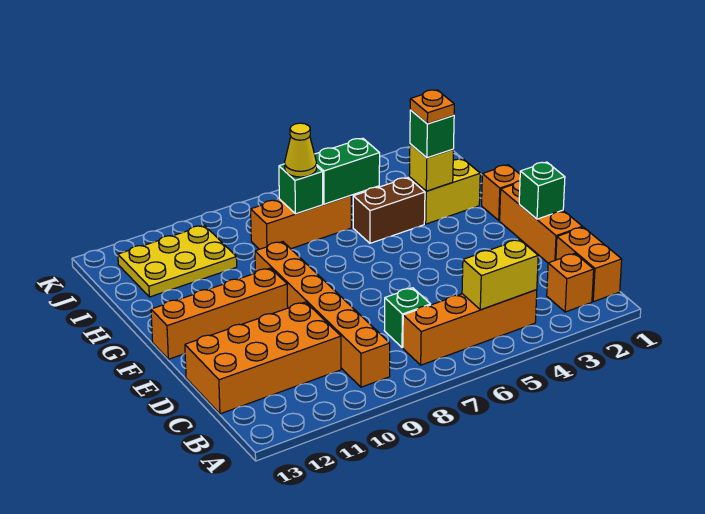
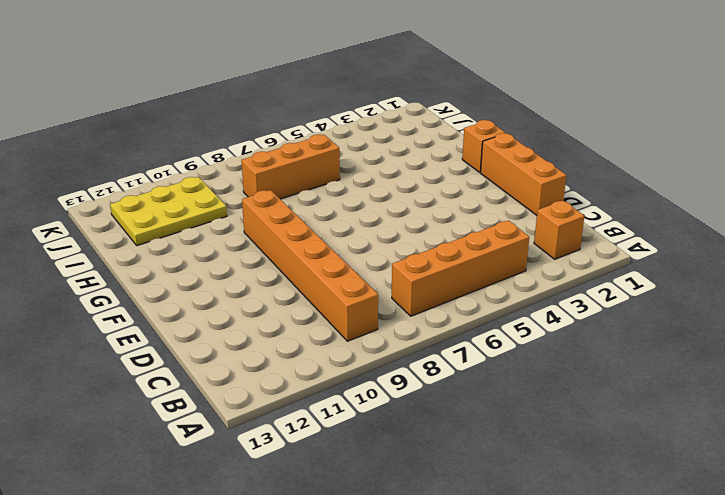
none -> orange brick B1:C1 level 1
none -> green brick C7 level 1
none -> orange brick C10:D13 level 1

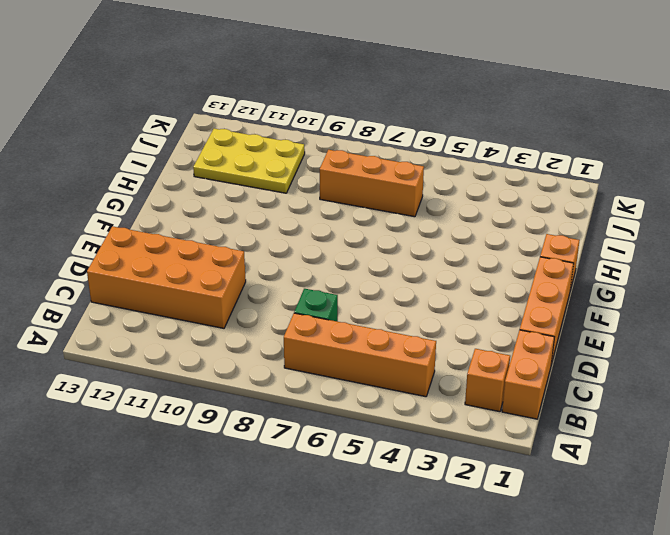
none -> orange brick B9:G9 level 1
none -> orange brick F10:F13 level 1
none -> yellow brick H2:H3 level 1

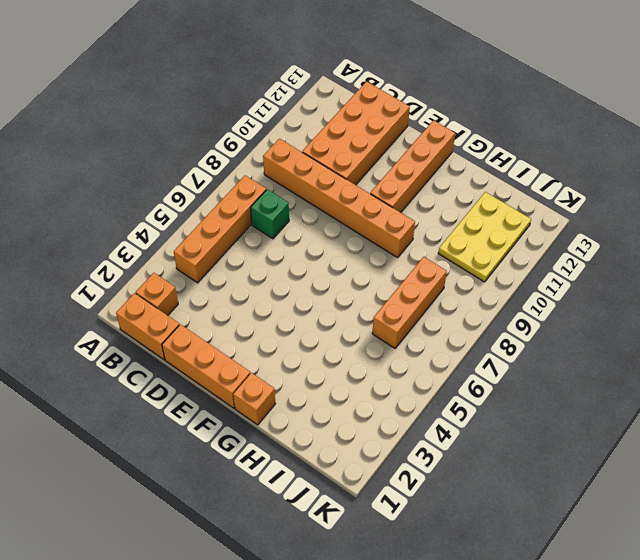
none -> yellow brick H2:H3 level 1
none -> brown brick H4:H5 level 1
none -> yellow brick B4:B5 level 2

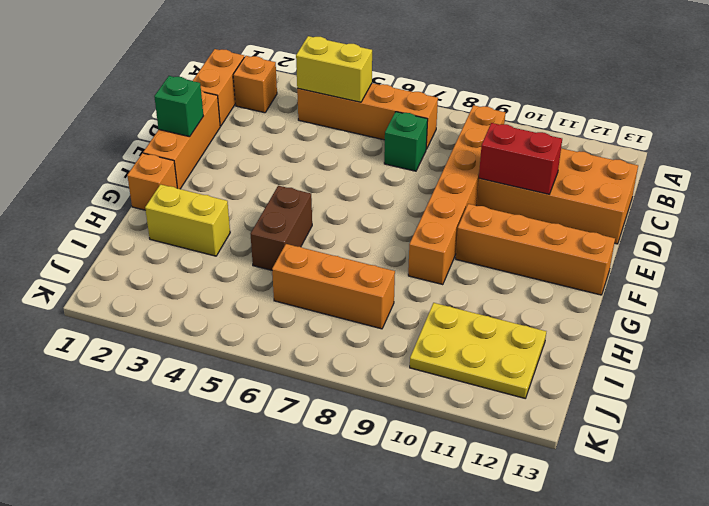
red brick D10:D11 level 2 -> none
brown brick G5:H5 level 1 -> brown brick H4:H5 level 1
none -> yellow brick H3 level 2
none -> green brick I5:I6 level 2
none -> green brick I7 level 2

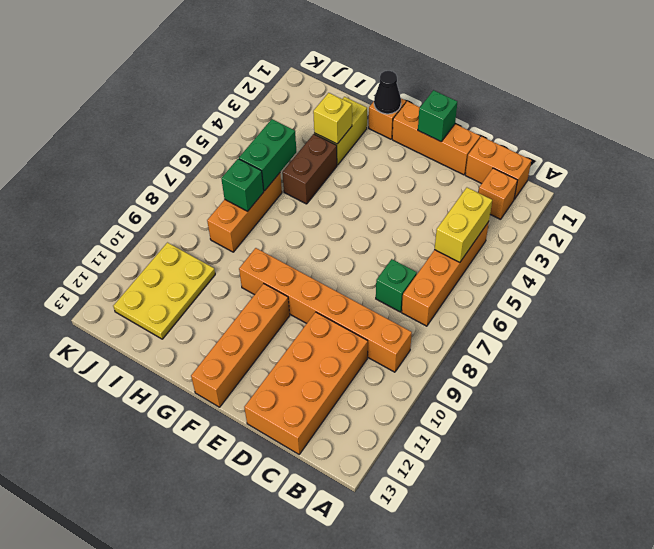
black cone G1 level 2 -> none
none -> green brick H3 level 3
none -> yellow cone I7 level 3
none -> orange plate H3 level 4

